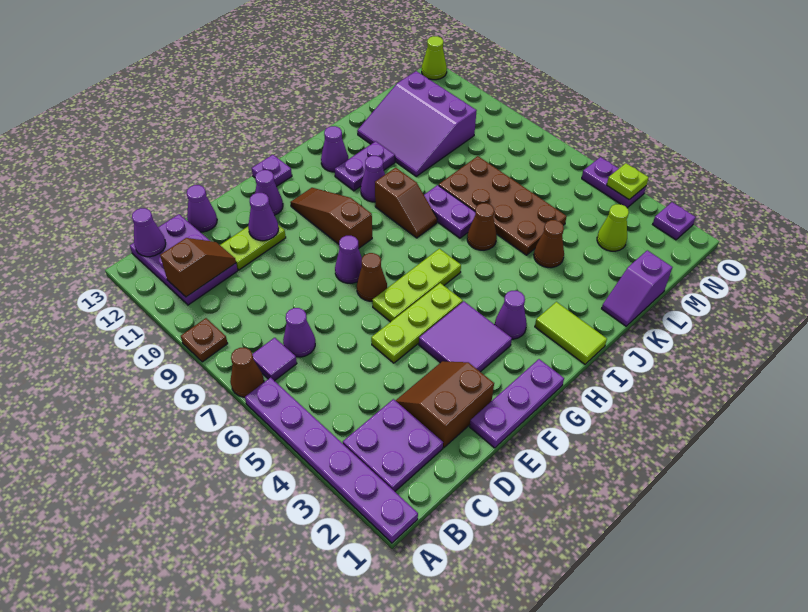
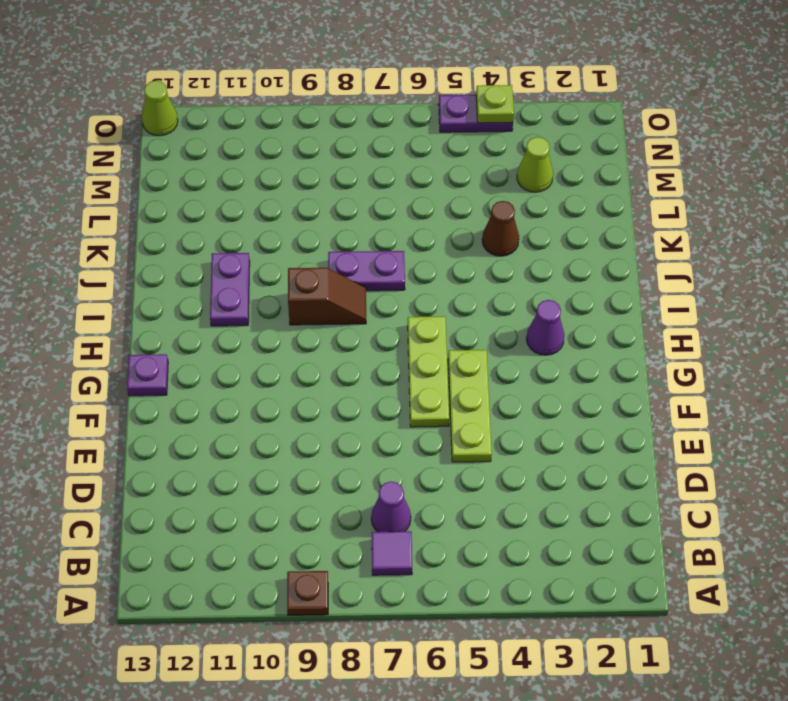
none -> purple plate A1:A6 level 1
none -> brown cone A7 level 1
none -> purple plate B2:C3 level 1
none -> purple plate B11:C13 level 1

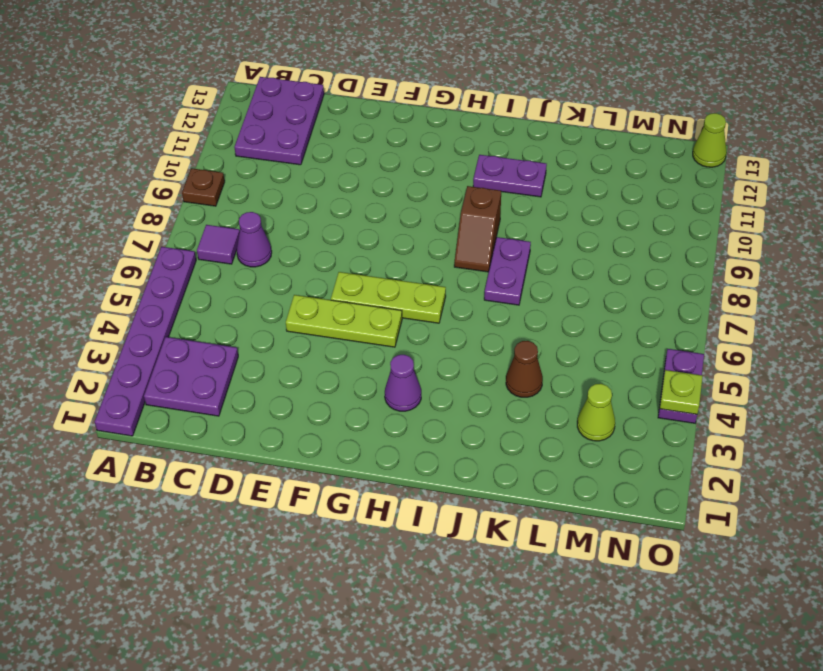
none -> brown cone A7 level 1
none -> brown slope D2:E3 level 1 top 2
none -> lime plate D11:E11 level 1
none -> purple cone D13 level 1

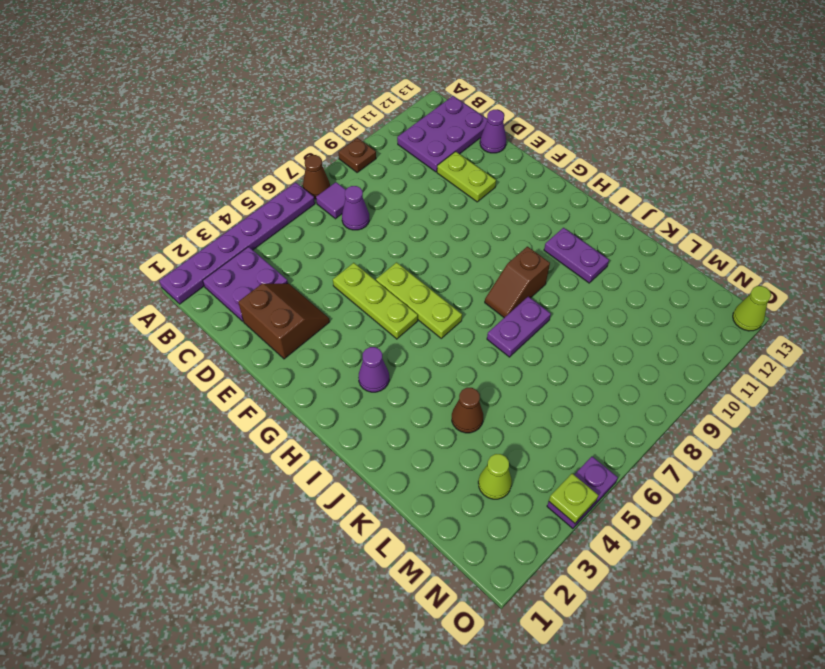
none -> purple plate E1:G1 level 1
none -> purple tile F3:G4 level 1
none -> brown cone F7 level 1
none -> purple cone F8 level 1

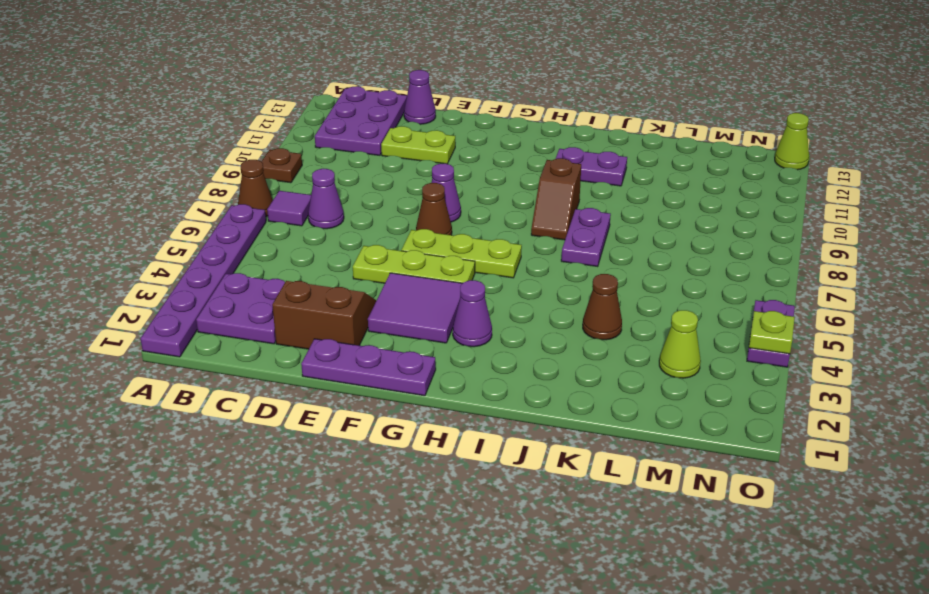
none -> purple cone F12 level 1
none -> brown slope G9:G11 level 1 top 9
none -> purple plate G13 level 1
none -> lime tile I1:I2 level 1

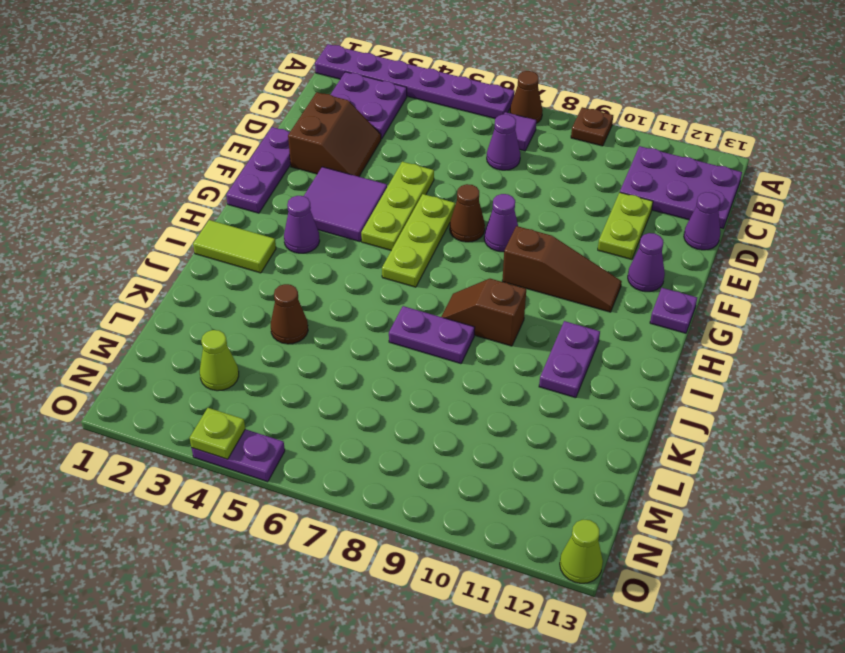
none -> purple cone I10 level 1
none -> purple cone I12 level 1
none -> brown cone J6 level 1
none -> purple slope K1:L1 level 1 top L

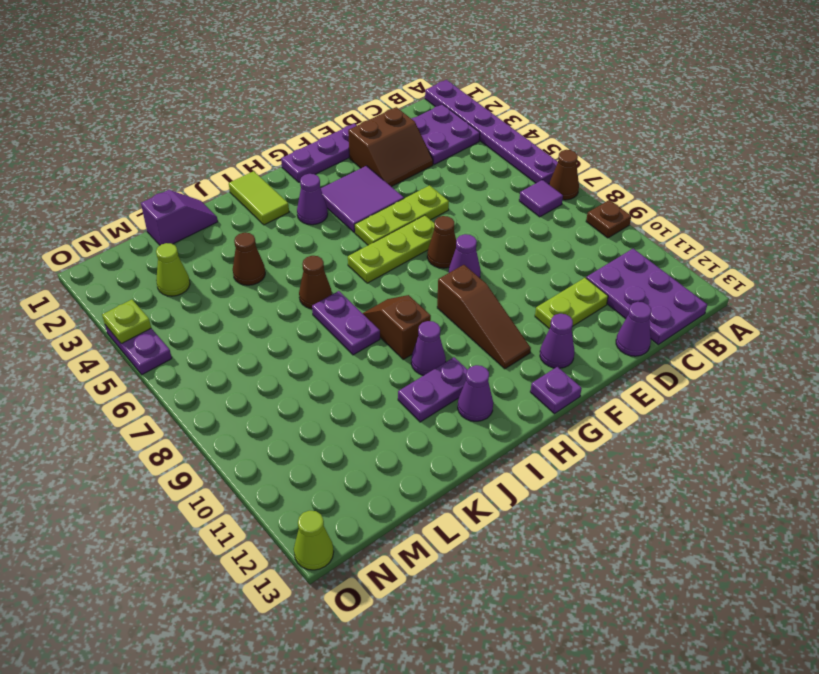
none -> purple cone C7 level 1
none -> brown plate K5:L8 level 1
none -> purple slope K10:M12 level 1 top M
none -> purple plate O2 level 1

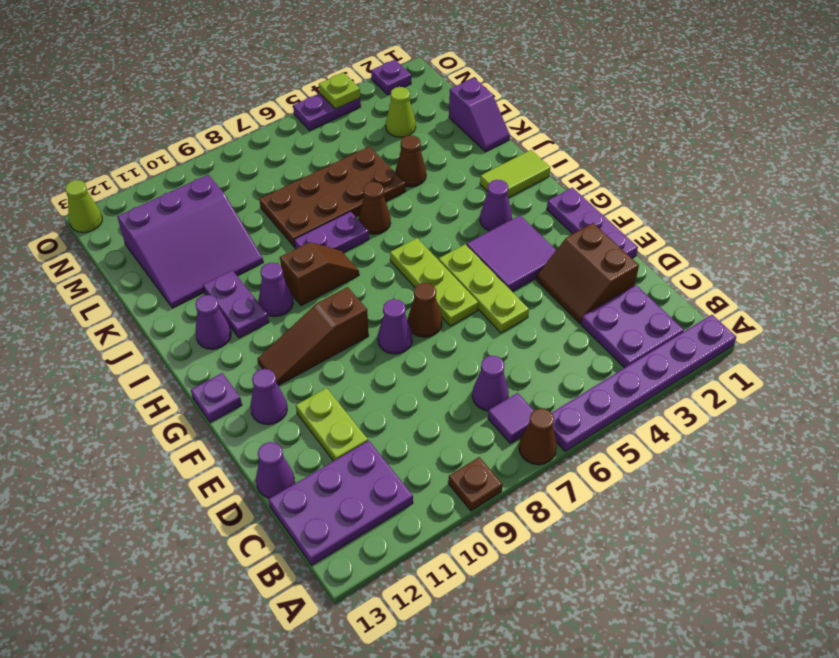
none -> brown slope B11:C11 level 2 top B
none -> purple cone B13 level 2
none -> purple cone E11 level 2

